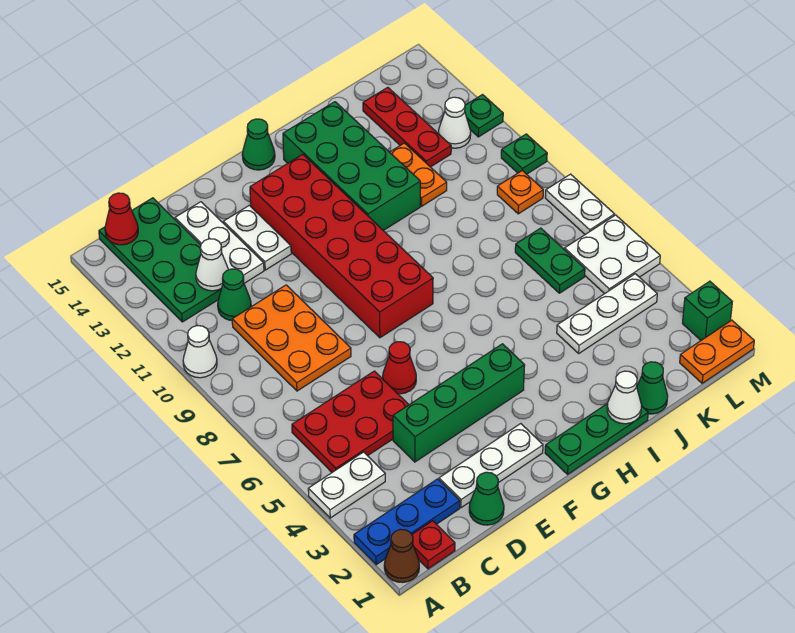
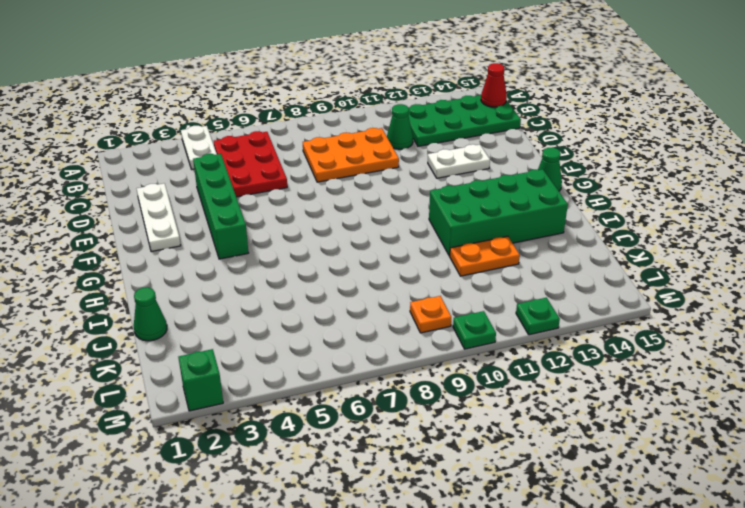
none -> brown cone A1 level 1
none -> blue plate A2:C2 level 1
none -> white cone A10 level 1
none -> red plate B1 level 1

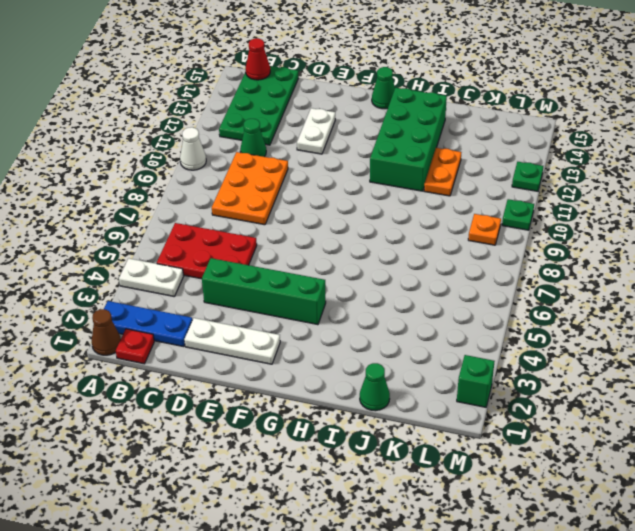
none -> green cone D1 level 1
none -> white plate D12:D14 level 1
none -> red cone E6 level 1
none -> red brick F8:G13 level 1

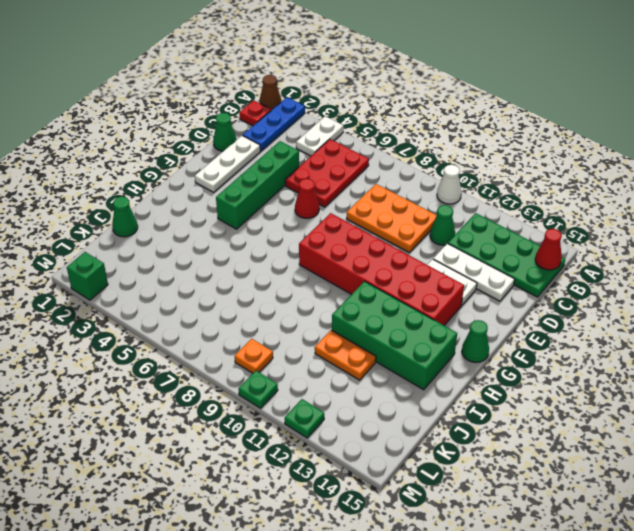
none -> green plate G1:I1 level 1
none -> white plate J4:L4 level 1
none -> green plate K6:K7 level 1
none -> red plate K12:K14 level 1

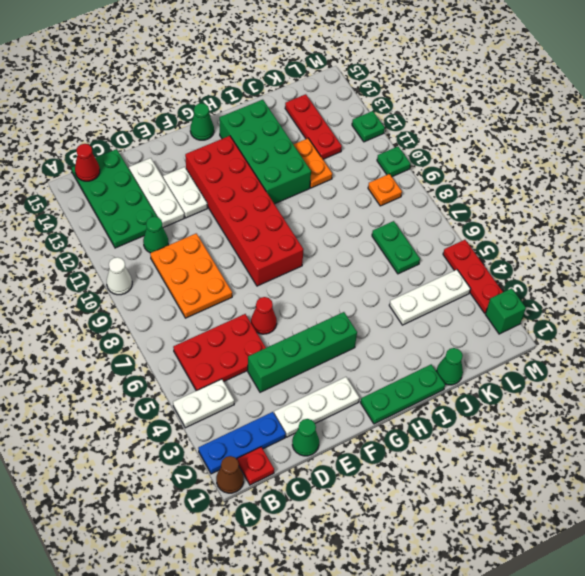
red plate M3:M5 level 1 -> white plate L5:M6 level 1
none -> orange plate L1:M1 level 1
none -> white cone L12 level 1
none -> white plate M7:M8 level 1
none -> white cone C12 level 2

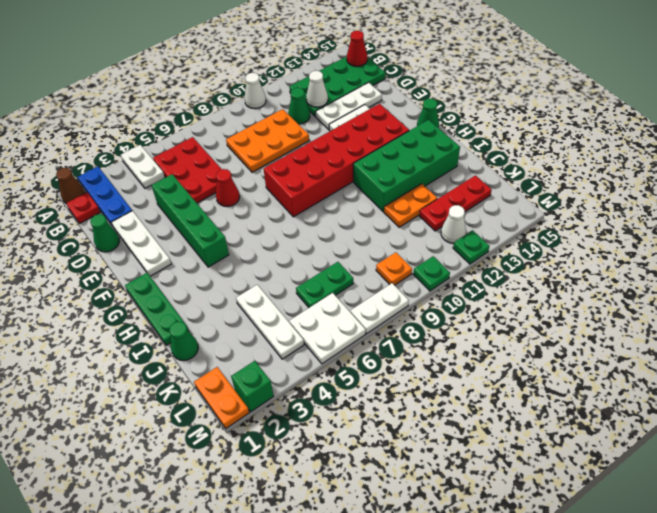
none -> white cone I1 level 2

